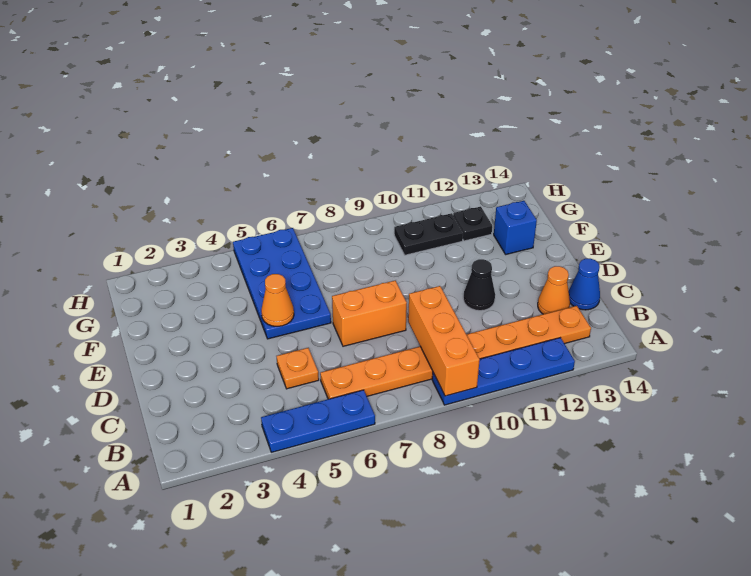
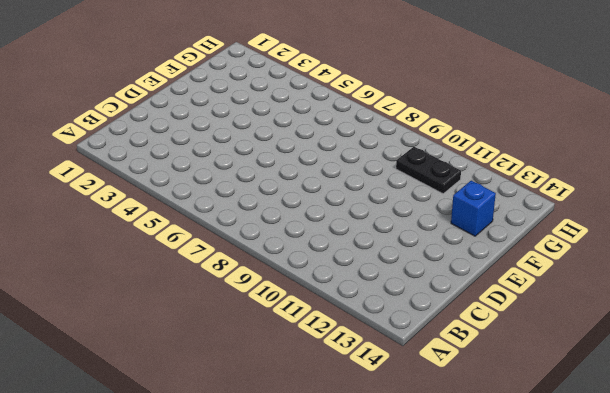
none -> blue plate A4:A6 level 1
none -> blue plate A9:A12 level 1
none -> orange plate B6:B13 level 1

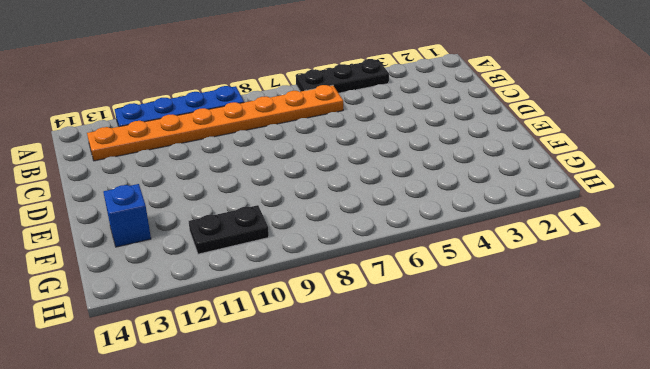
black plate A4:A6 level 1 -> blue plate A4:A6 level 1
none -> orange plate C5 level 1
none -> orange cone C13 level 1
none -> blue cone C14 level 1

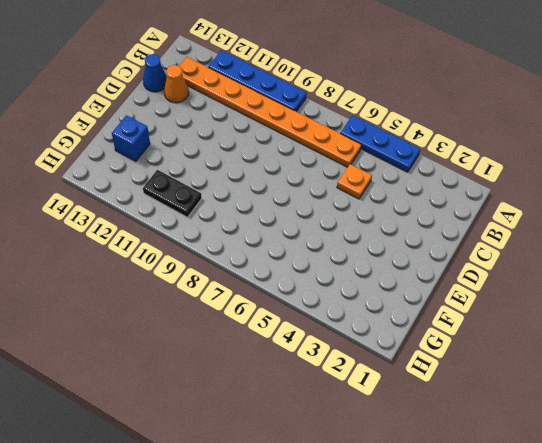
none -> orange brick D7:D8 level 1
none -> black cone D11 level 1
none -> blue plate E5:H6 level 1

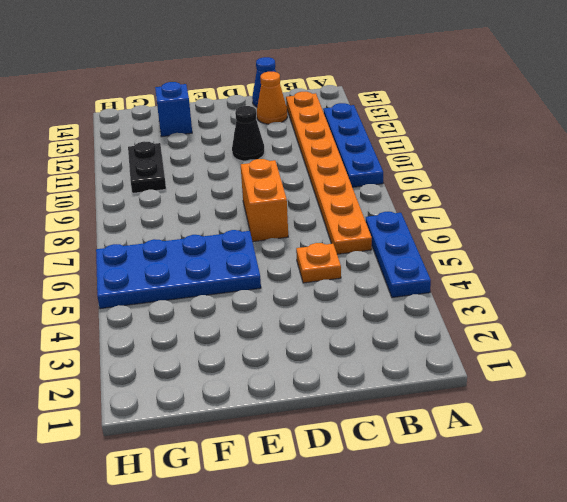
none -> black plate G12 level 1
none -> orange brick A9:C9 level 2
none -> orange cone E5 level 2

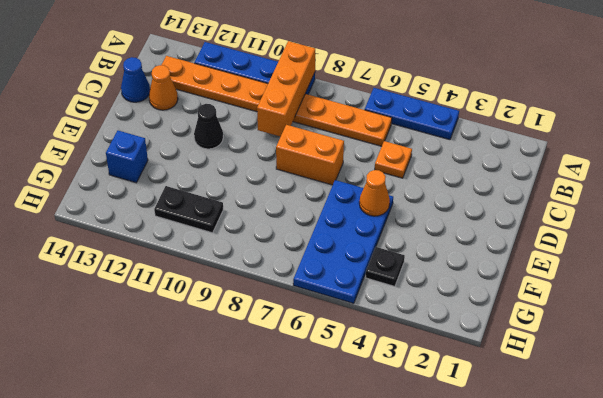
black plate G4 level 1 -> black plate G12 level 1

